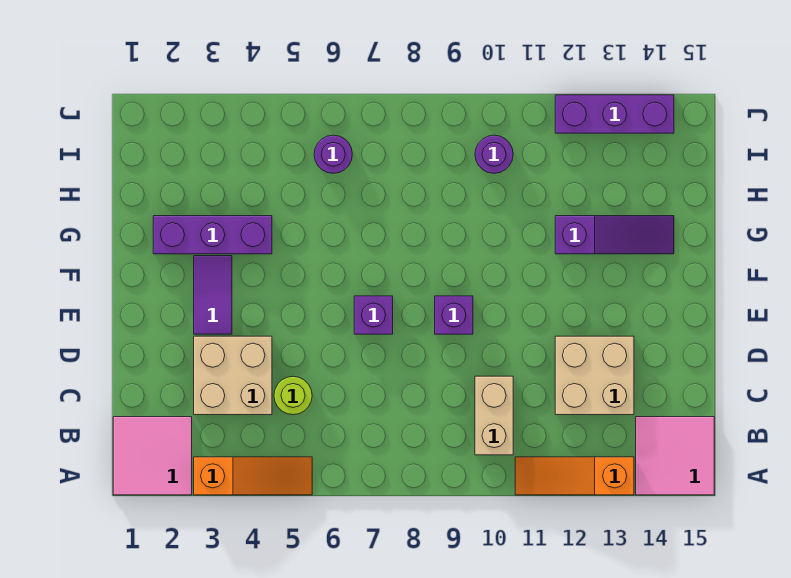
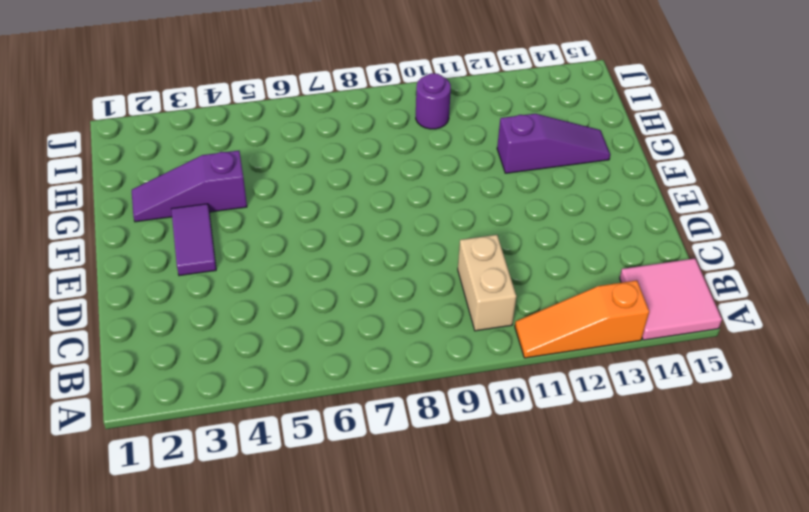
purple slope G2:G4 level 1 top 4 -> purple brick G2:G4 level 1
none -> pink tile A1:B2 level 1
none -> orange slope A3:A5 level 1 top 3
none -> tan brick C3:D4 level 1

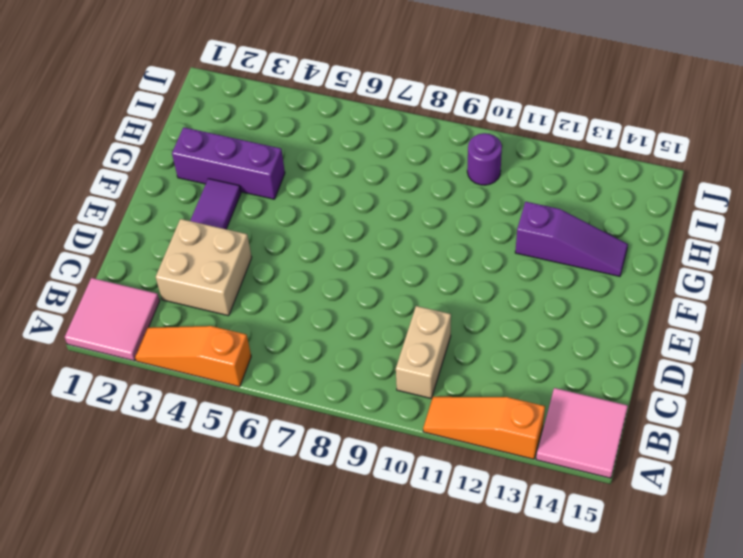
orange slope A3:A5 level 1 top 5 -> orange slope A3:A5 level 1 top 3
none -> lime round brick C5 level 1
none -> tan brick C12:D13 level 1
none -> purple brick E7 level 1

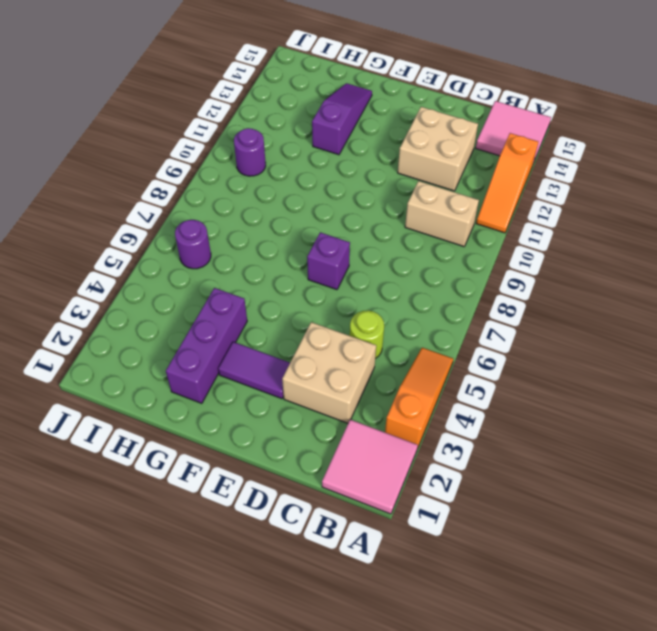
none -> purple brick E9 level 1
none -> purple brick J12:J14 level 1

